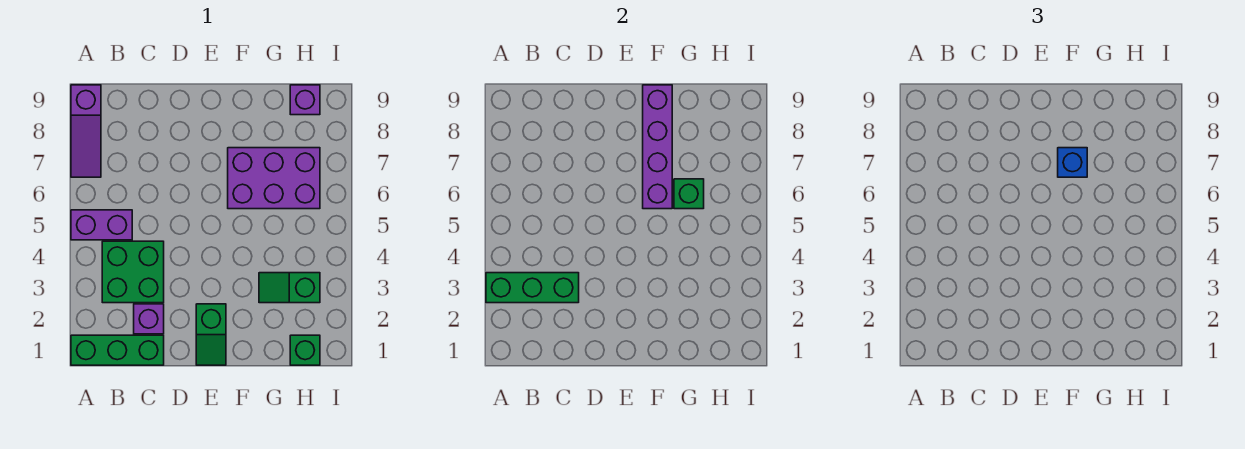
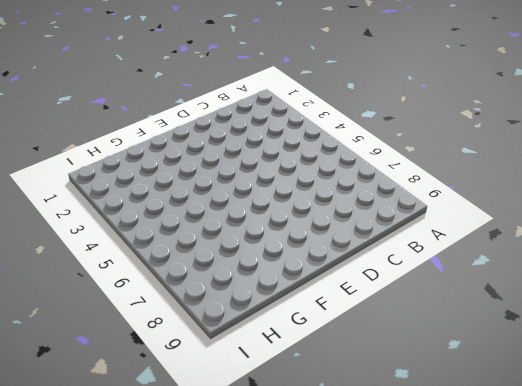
none -> green brick A1:C1 level 1
none -> purple brick A5:B5 level 1
none -> purple slope A7:A9 level 1 top 9

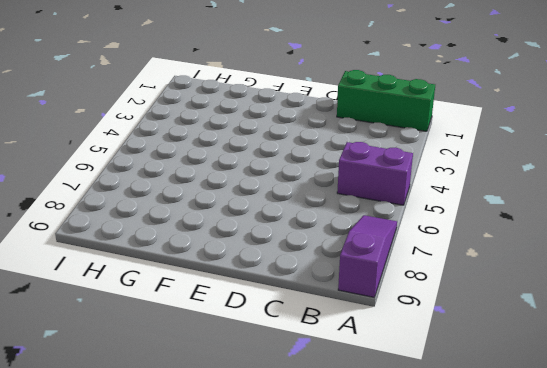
none -> green brick B3:C4 level 1
none -> purple brick C2 level 1
none -> green slope E1:E2 level 1 top 2

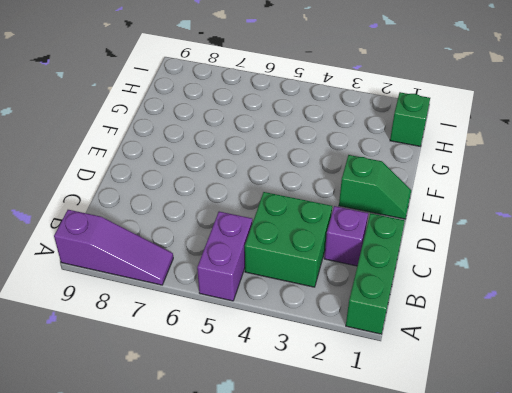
none -> purple brick F6:H7 level 1
none -> green slope G3:H3 level 1 top H
none -> purple brick H9 level 1

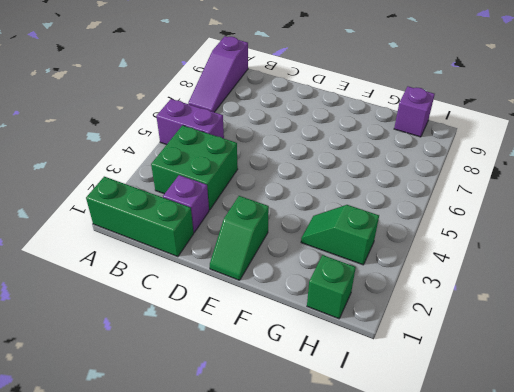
none -> purple brick F6:H7 level 1
none -> green brick A3:C3 level 2
none -> purple brick F6:F9 level 2

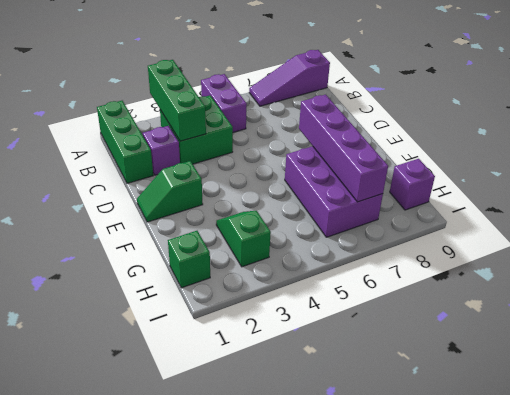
purple brick E7:H7 level 2 -> purple brick F6:F9 level 2
none -> green brick G6 level 2
none -> blue brick F7 level 3

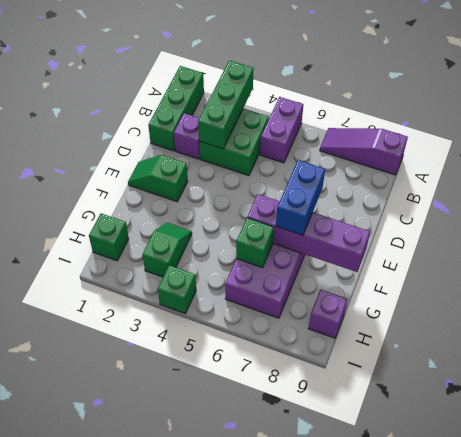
blue brick E7:F7 level 3 -> blue brick F7 level 3
green brick I4 level 1 -> none

